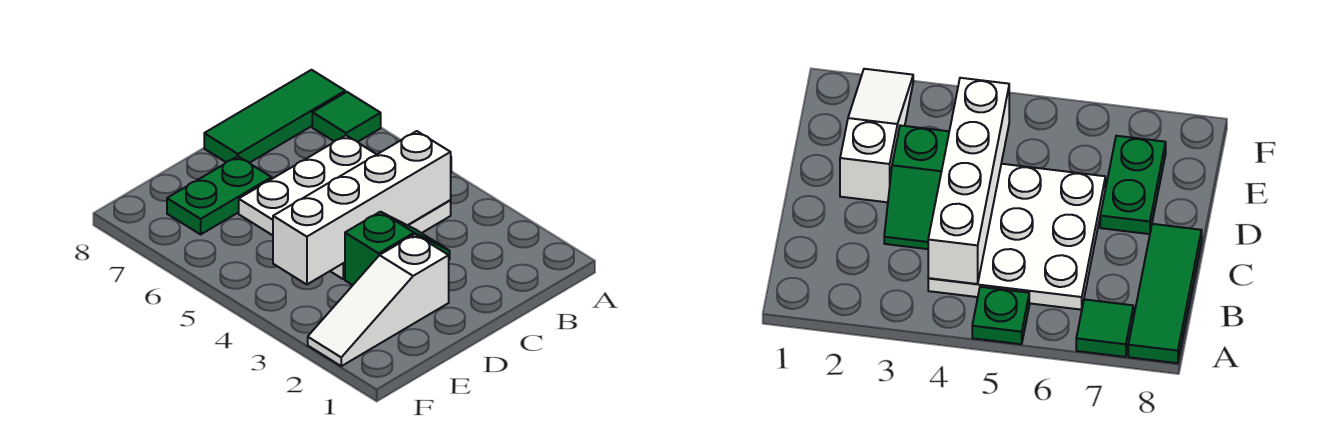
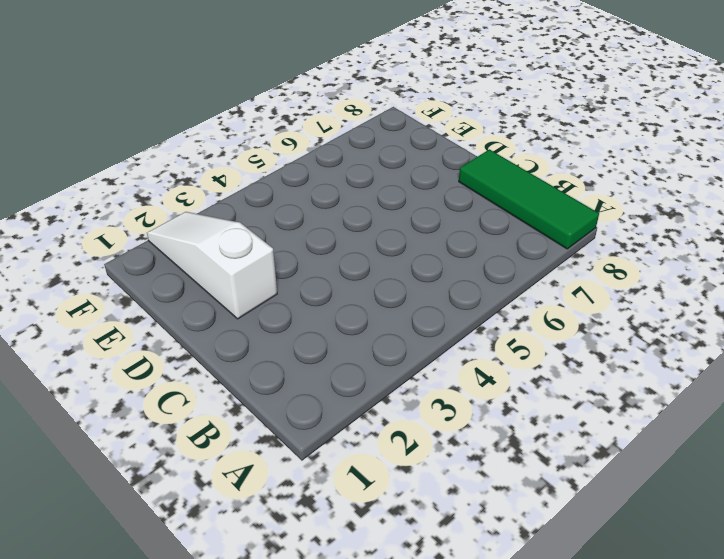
none -> green plate A5 level 1
none -> green tile A7 level 1

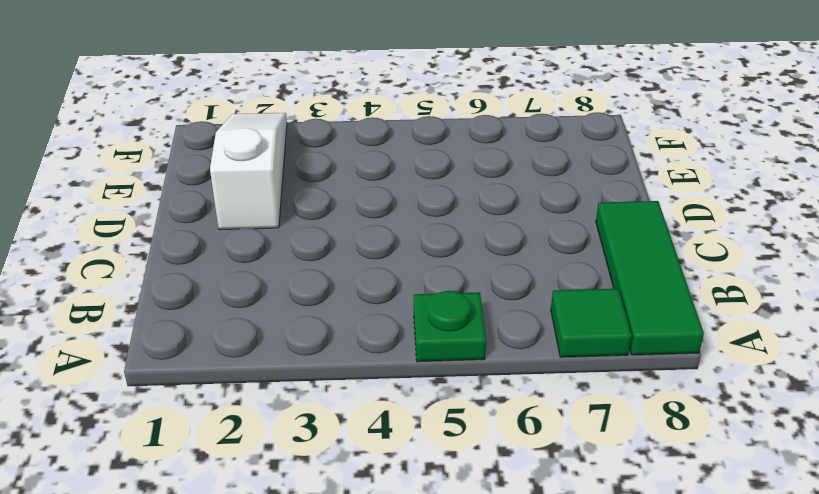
none -> white plate B4:D6 level 1
none -> green slope C3:D3 level 1 top D

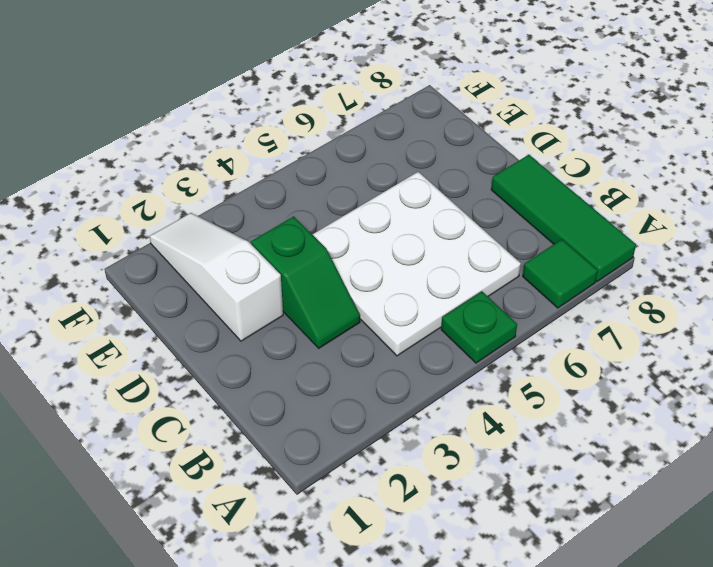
none -> green plate D7:E7 level 1
none -> white brick B4:E4 level 2

